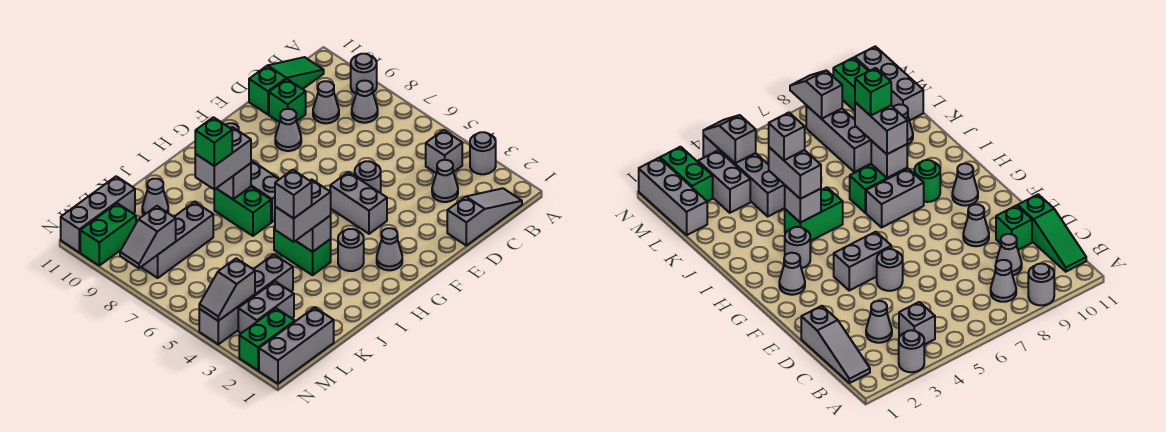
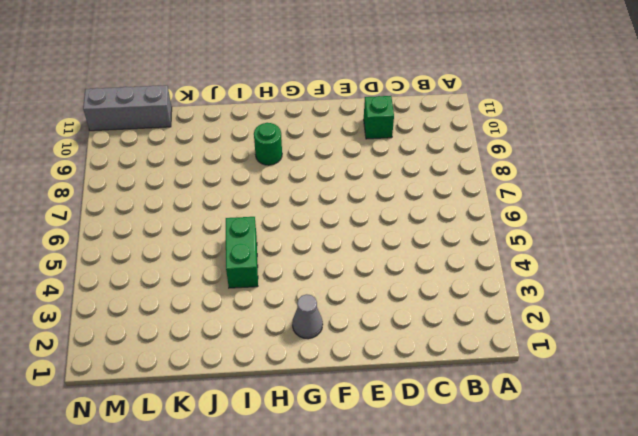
none -> grey round brick A3 level 1
none -> grey round brick A9 level 1
none -> grey slope B1:D1 level 1 top D
none -> grey brick B4 level 1

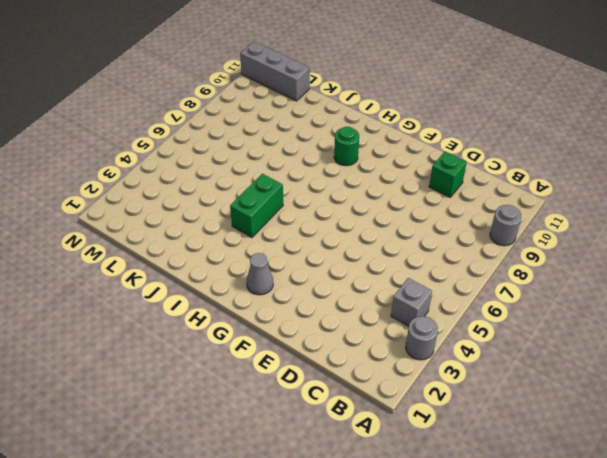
none -> grey slope B1:D1 level 1 top D
none -> grey cone B8 level 1
none -> green slope B11:D11 level 1 top D
none -> grey cone C3 level 1

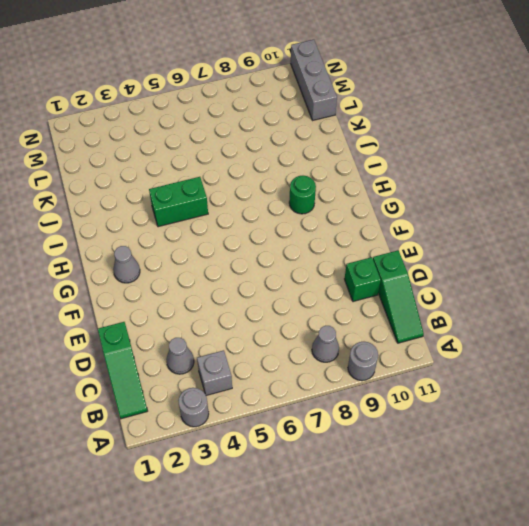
green slope B1:D1 level 1 top D -> grey slope B1:D1 level 1 top D
none -> grey cone C9 level 1
none -> grey round brick E5 level 1
none -> grey cone E9 level 1
none -> grey brick F4:F5 level 1

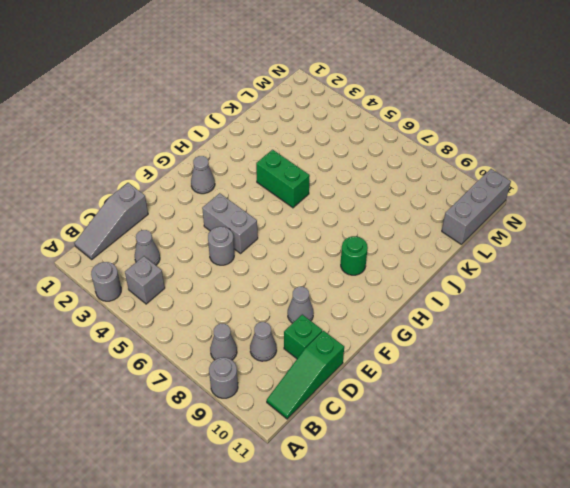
none -> grey cone G10 level 1
none -> grey round brick H3 level 1
none -> grey brick H7:H8 level 1
none -> green brick I7:I8 level 1

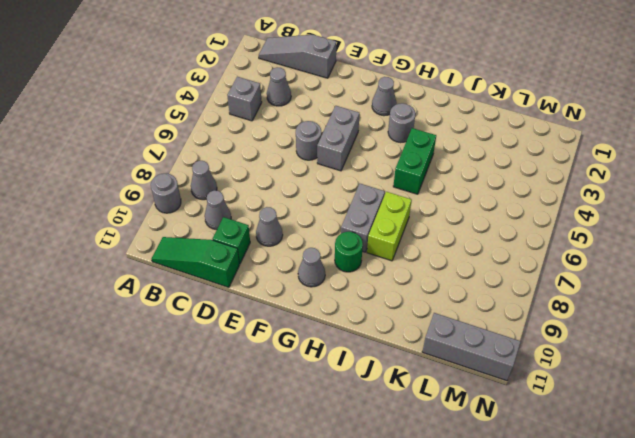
lime brick I7:I8 level 1 -> green brick I7:I8 level 1
none -> grey round brick A3 level 1
none -> grey brick K4:N4 level 1
none -> grey brick K8:M8 level 1
none -> grey cone K10 level 1

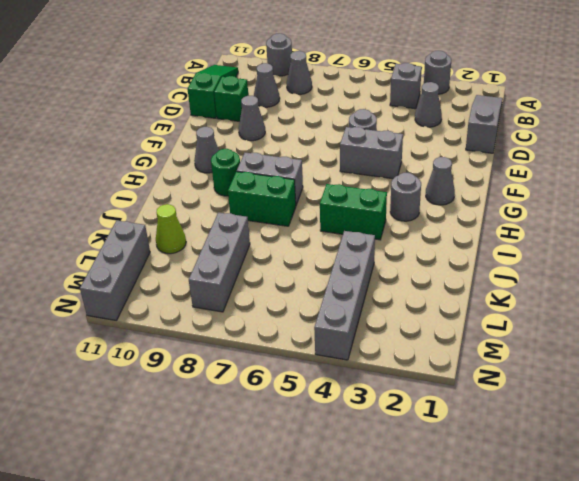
lime cone K10 level 1 -> grey cone K10 level 1
none -> grey brick L1:N1 level 1
none -> grey brick L3:M3 level 1
none -> green brick M2:N2 level 1
none -> green brick M10:N10 level 1

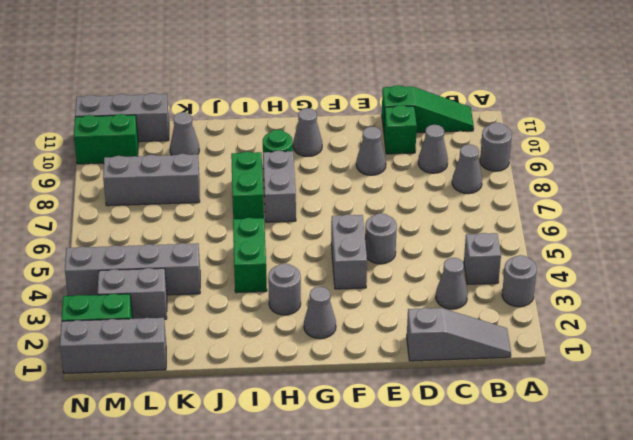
none -> grey brick I4 level 2
none -> grey brick I8 level 2
none -> grey slope M4:N4 level 2 top M
none -> grey slope M8:N8 level 2 top M

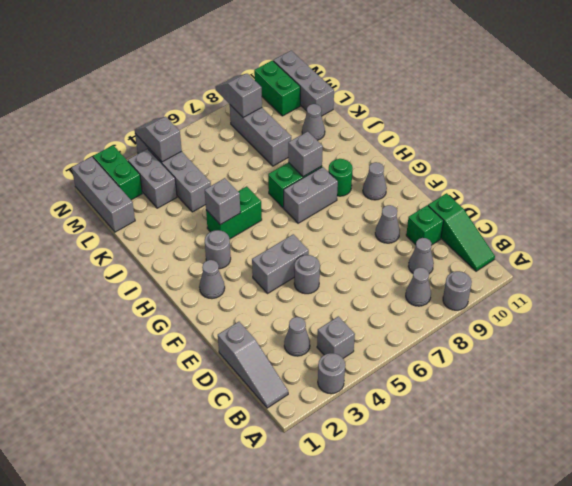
none -> grey brick I4:J4 level 3
none -> grey brick I8:J8 level 3
none -> grey brick J4 level 4
none -> green brick J8 level 4

